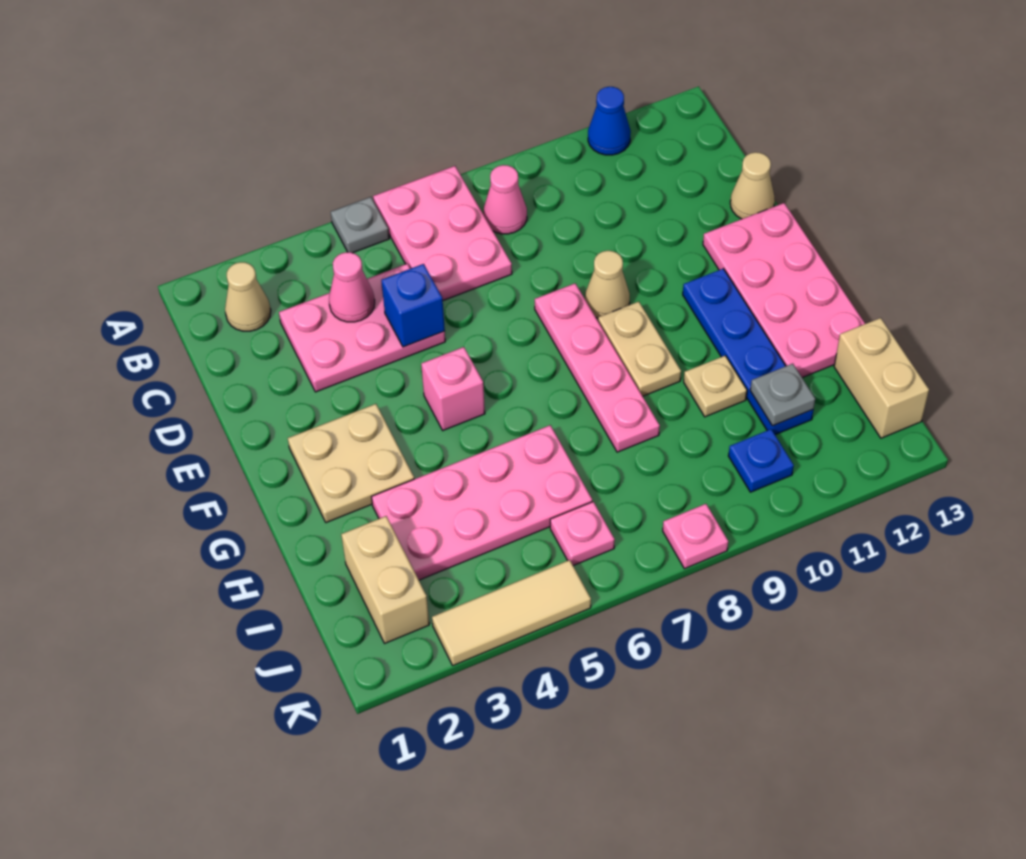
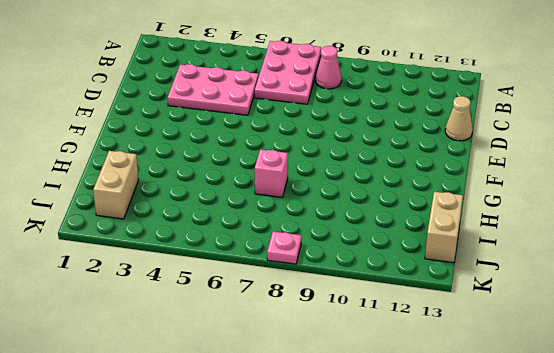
pink brick H7 level 1 -> pink brick F5 level 1
none -> grey plate A5 level 1
none -> blue cone A11 level 1
none -> tan cone B2 level 1

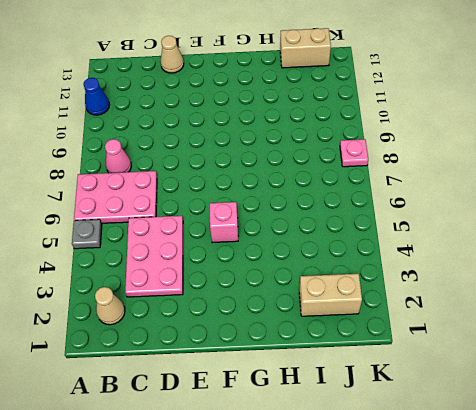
none -> pink plate E8:H8 level 1
none -> tan cone E9 level 1
none -> pink plate E12:H13 level 1

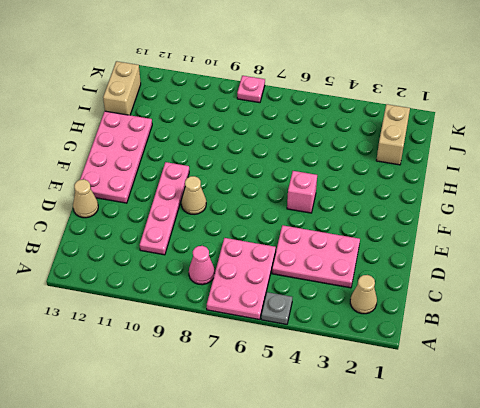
pink plate C10:F10 level 1 -> pink plate E8:H8 level 1
none -> blue cone A11 level 1
none -> tan plate F2:G3 level 1
none -> tan plate F9:G9 level 1

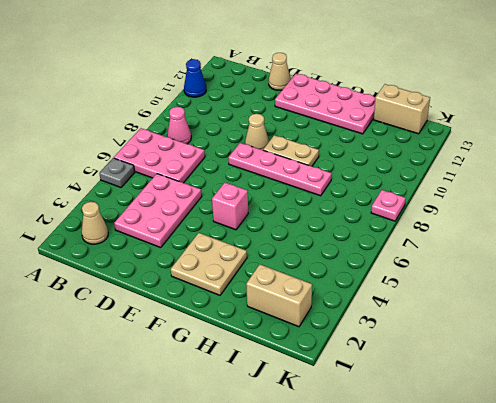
none -> blue plate F11:I11 level 1
none -> pink plate H3:I6 level 1
none -> tan plate H10 level 1

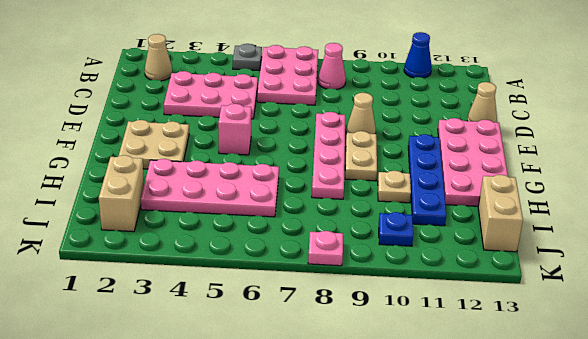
none -> pink plate J6 level 1
none -> tan tile K3:K5 level 1
none -> pink cone C4 level 2

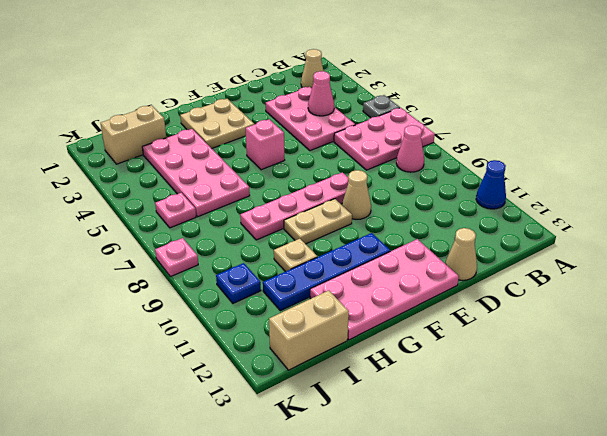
none -> tan tile K3:K5 level 1
none -> blue brick D5 level 2
none -> grey plate I11 level 2

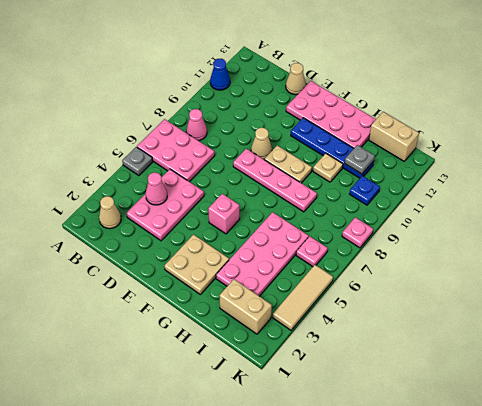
none -> blue brick D5 level 2

